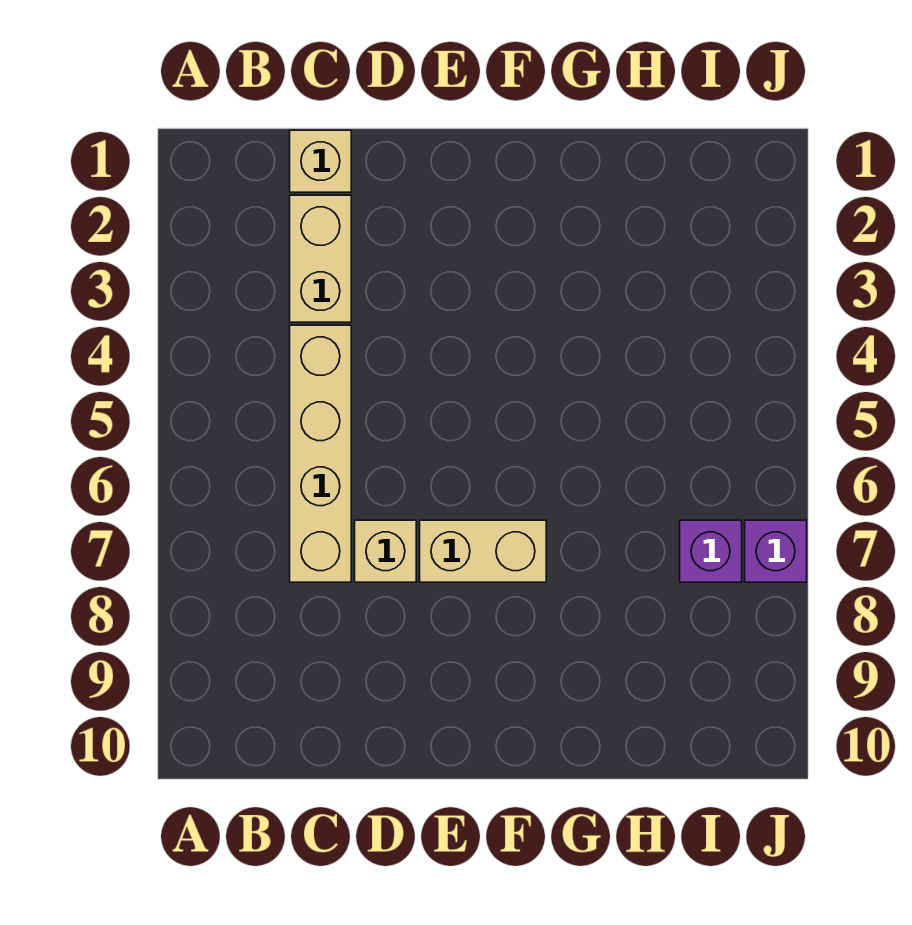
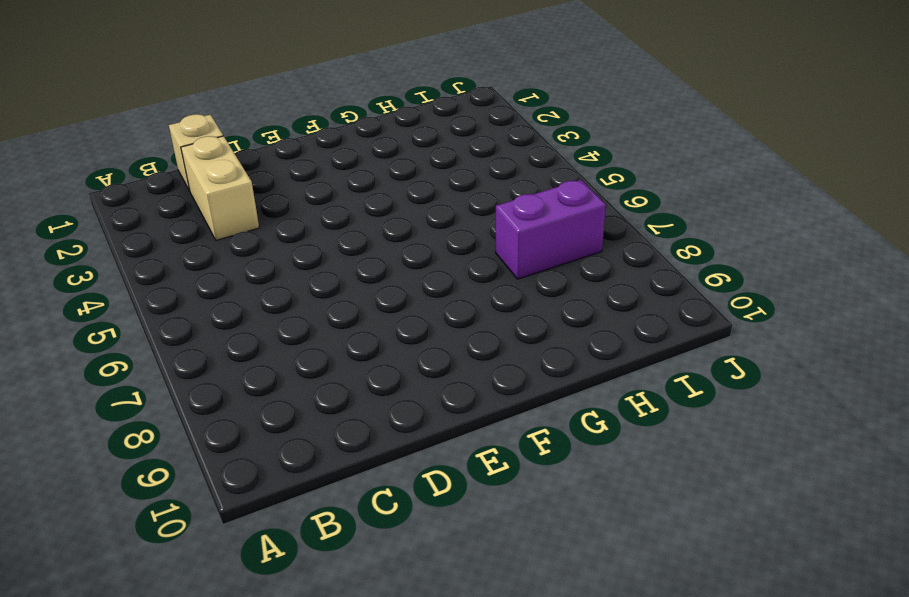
purple brick H7:I7 level 1 -> purple brick I7 level 1
none -> tan brick C4:C7 level 1
none -> tan brick D7 level 1

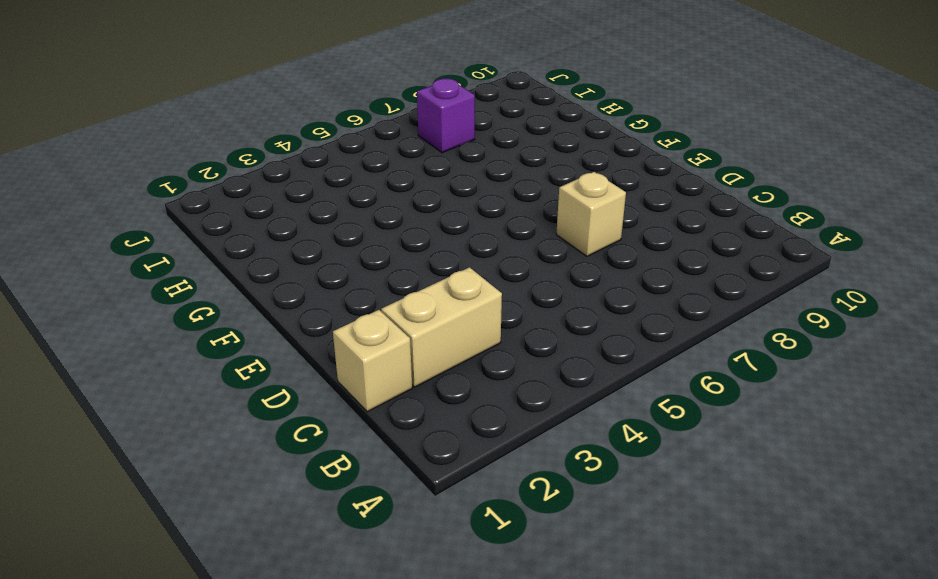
none -> tan brick C4:C7 level 1
none -> tan brick E7:F7 level 1

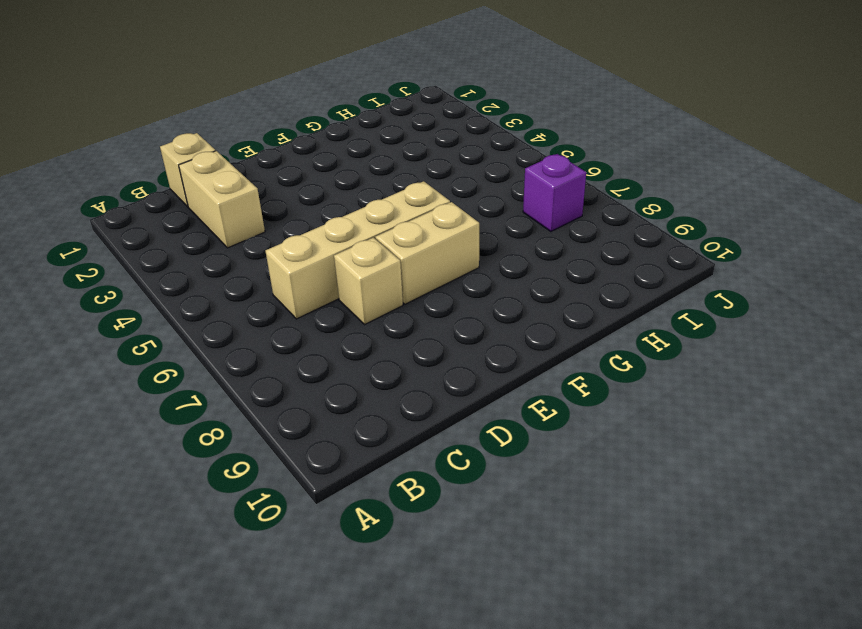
tan brick C6:F6 level 1 -> tan brick C4:C7 level 1
none -> purple brick J7 level 1

